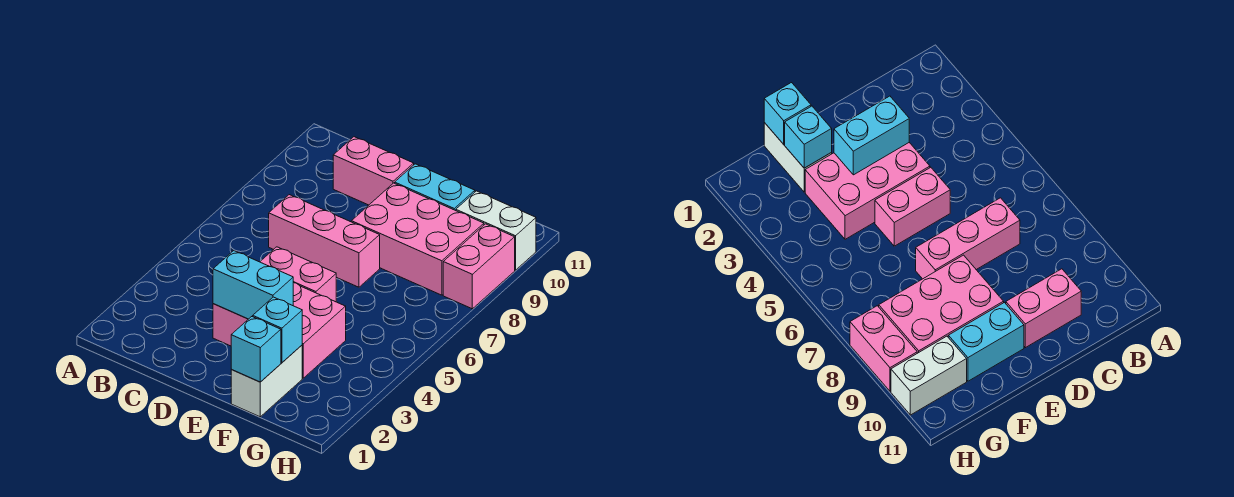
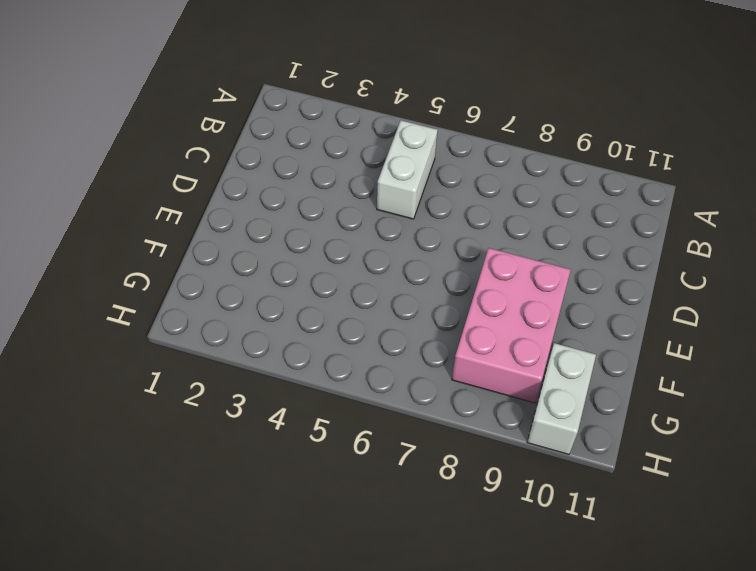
white brick B5:C5 level 1 -> white brick F1:F2 level 1
none -> pink brick C7:E7 level 1
none -> pink brick C10:D10 level 1
none -> pink brick D3:F4 level 1

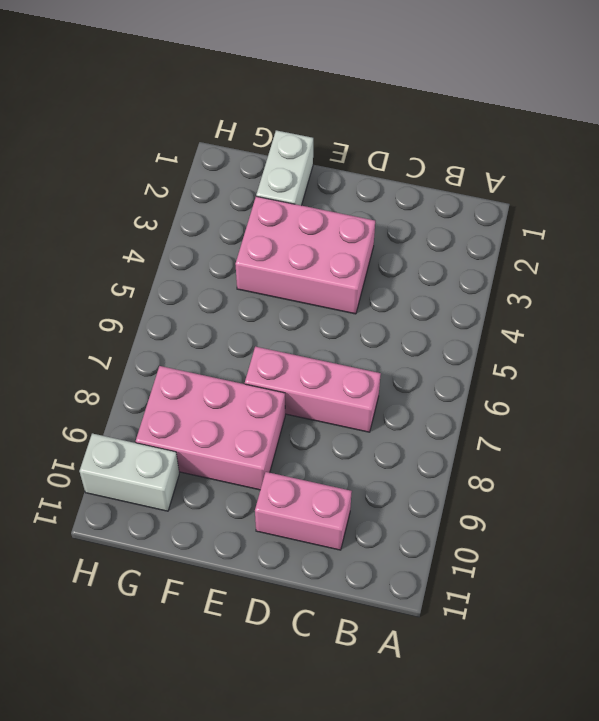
none -> pink brick D5:E5 level 1
none -> cyan brick E10:F10 level 1
none -> pink brick H8:H9 level 1

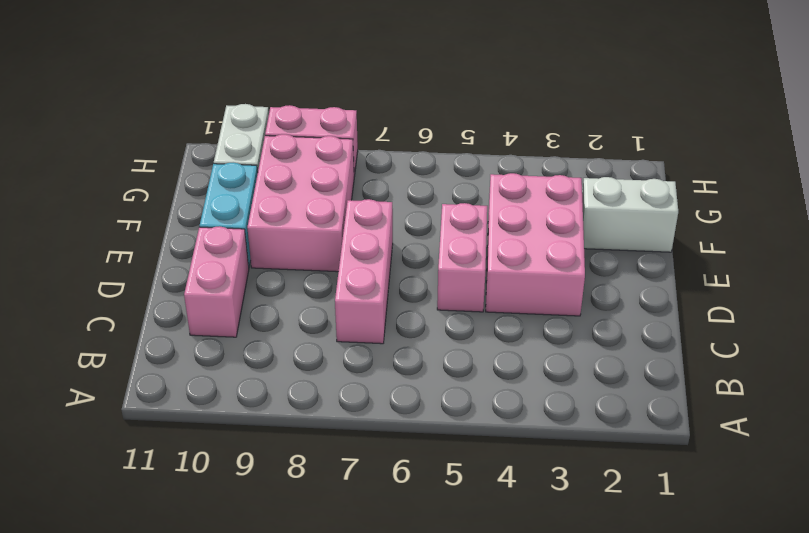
none -> cyan brick D3:E3 level 2
none -> cyan brick F1 level 2
none -> cyan brick F2 level 2

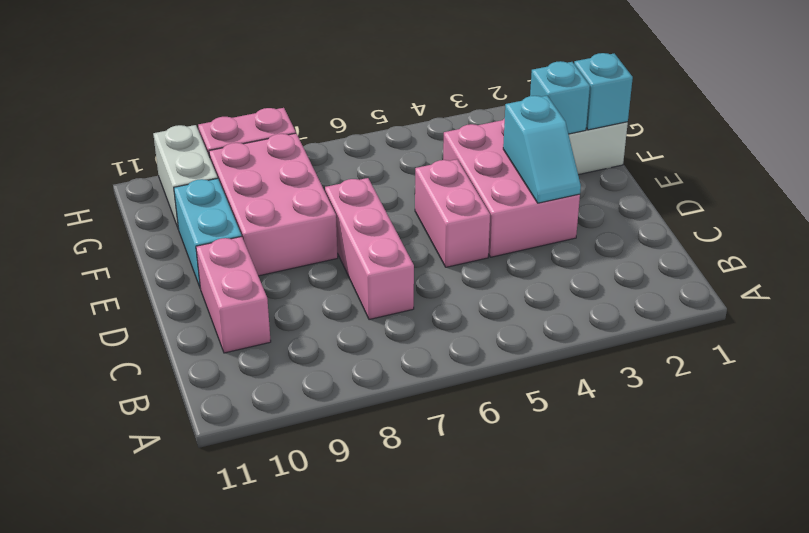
cyan slope D3:E3 level 2 top E -> cyan brick D3:E3 level 2

